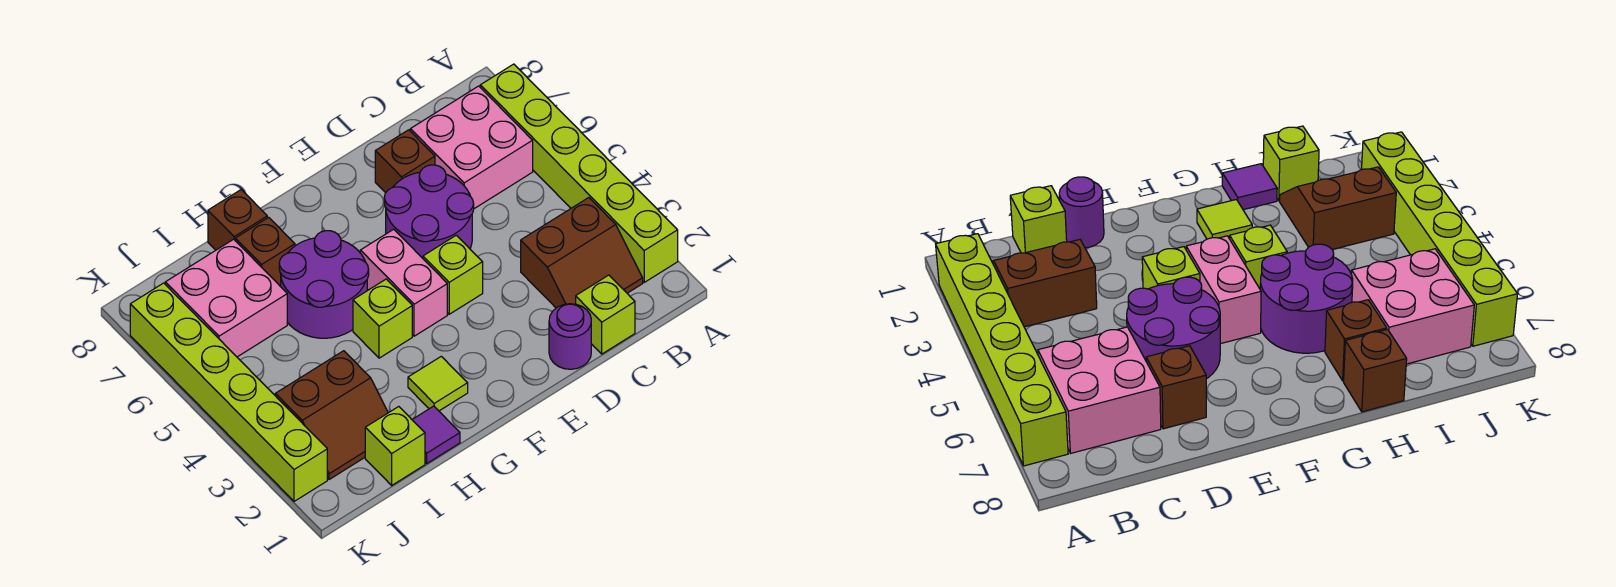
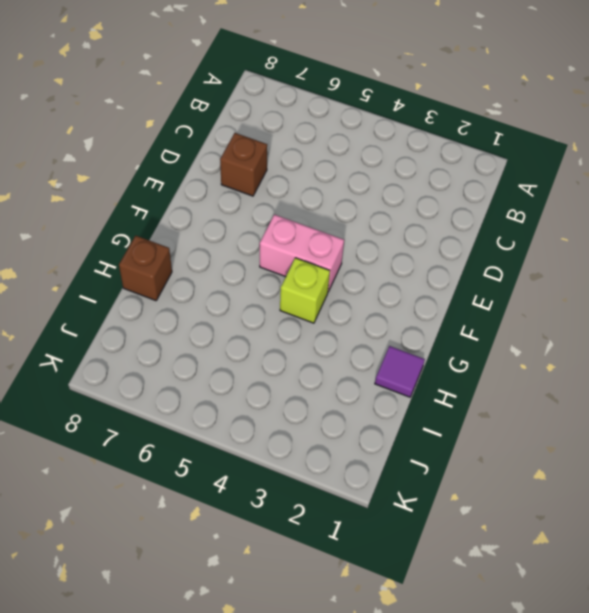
none -> lime brick A2:A7 level 1
none -> brown slope B2:C3 level 1 top 3
none -> pink brick B6:C7 level 1

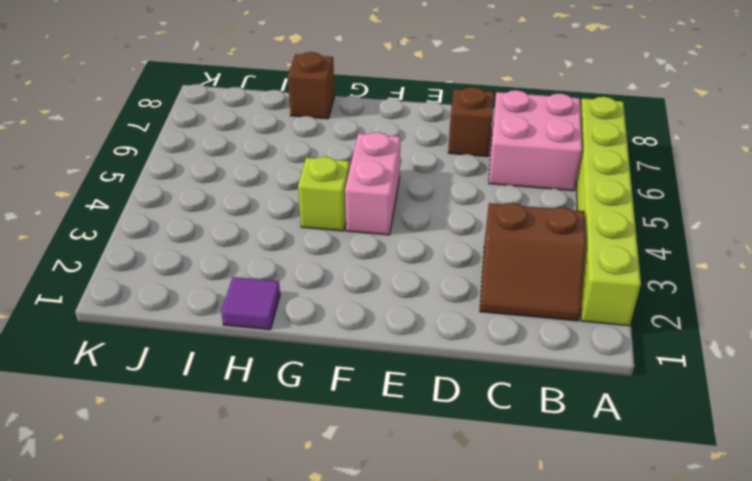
none -> lime brick C1 level 1
none -> purple round brick D1 level 1
none -> purple round brick D5:E6 level 1

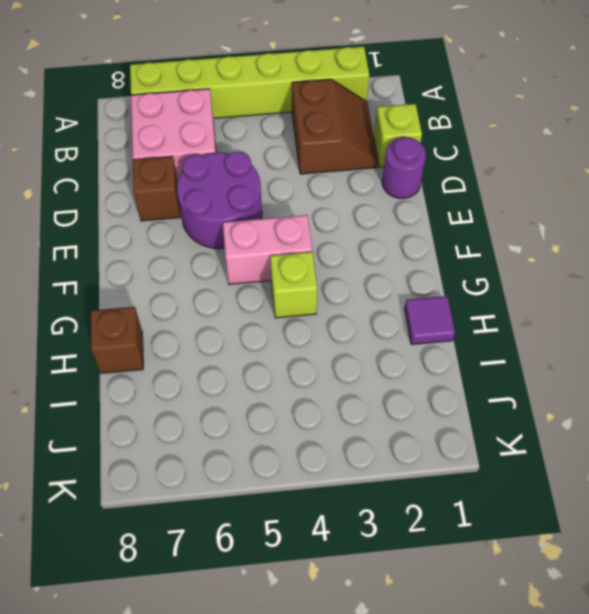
none -> lime brick E4 level 1
none -> lime tile G2 level 1
none -> purple round brick G5:H6 level 1

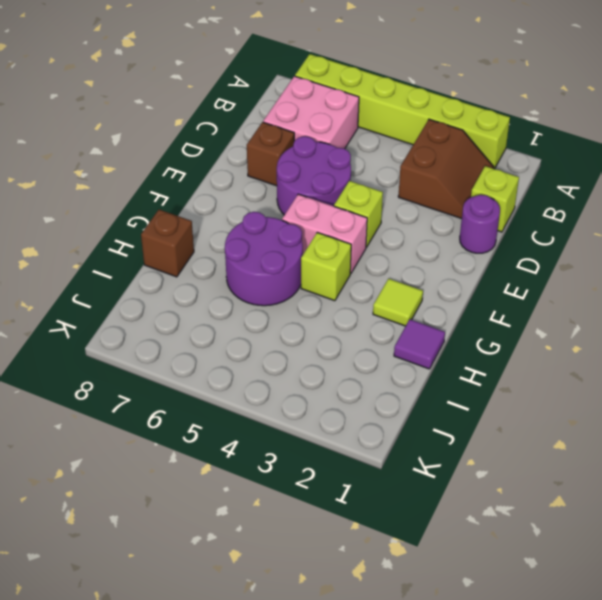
none -> brown brick H7 level 1
none -> lime brick I1 level 1
none -> brown slope I2:J3 level 1 top 3

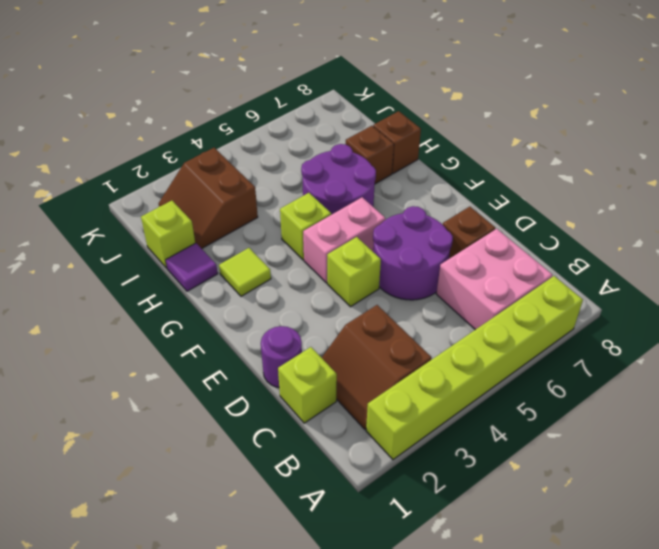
none -> pink brick I6:J7 level 1
none -> lime brick K2:K7 level 1

